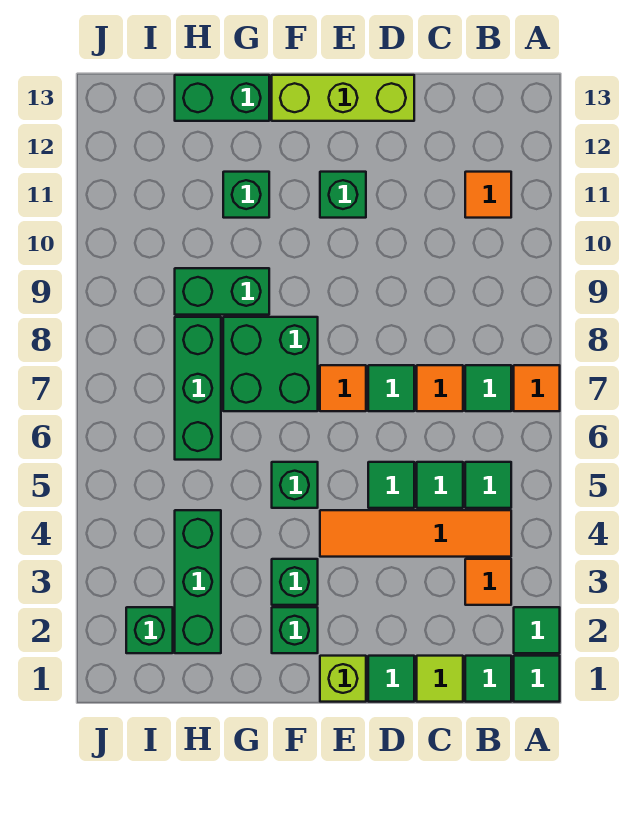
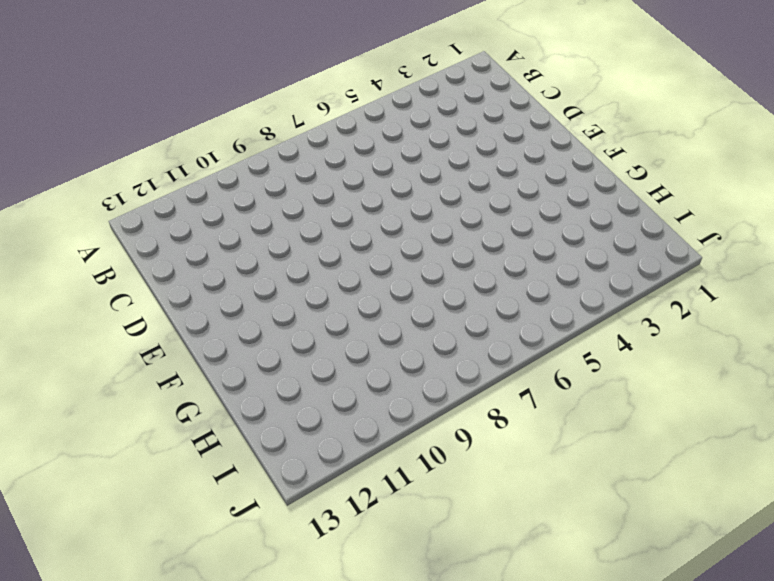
none -> green tile A1 level 1
none -> green tile A2 level 1
none -> orange tile A7 level 1

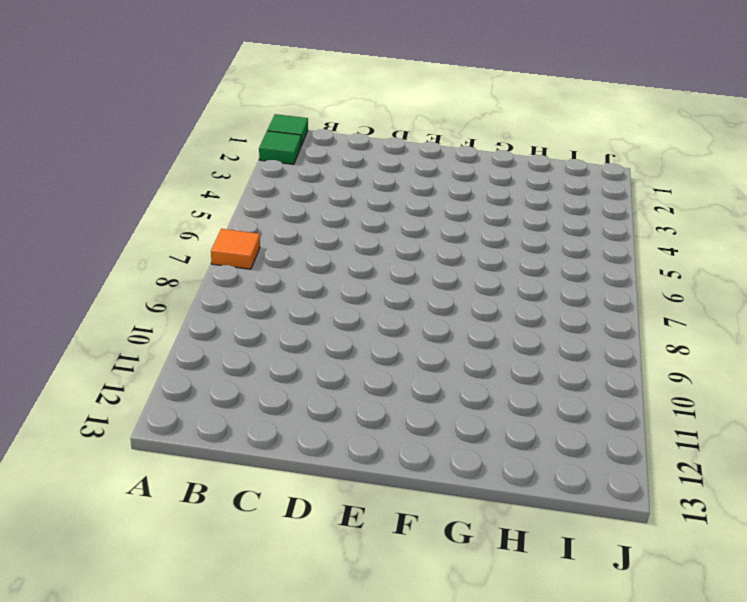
none -> green tile B1 level 1
none -> orange tile B3 level 1
none -> orange tile B4:E4 level 1

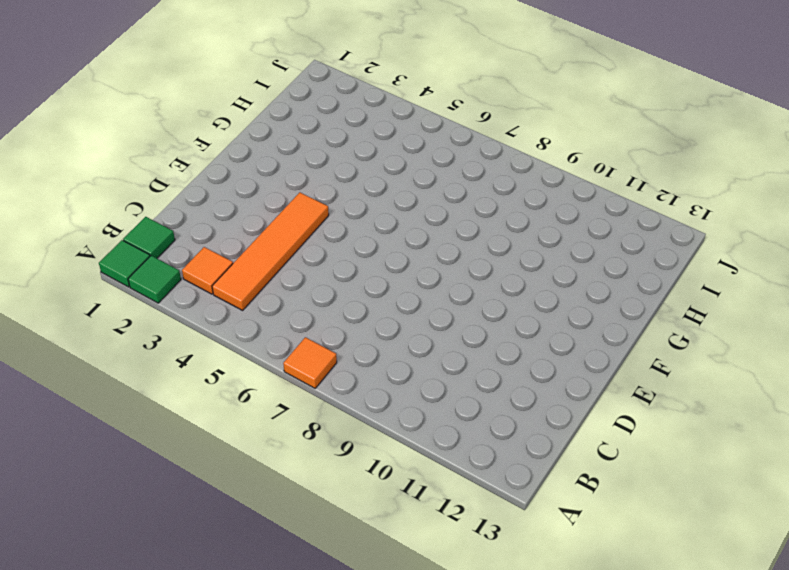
none -> green tile B5 level 1
none -> green tile B7 level 1
none -> orange tile B11 level 1

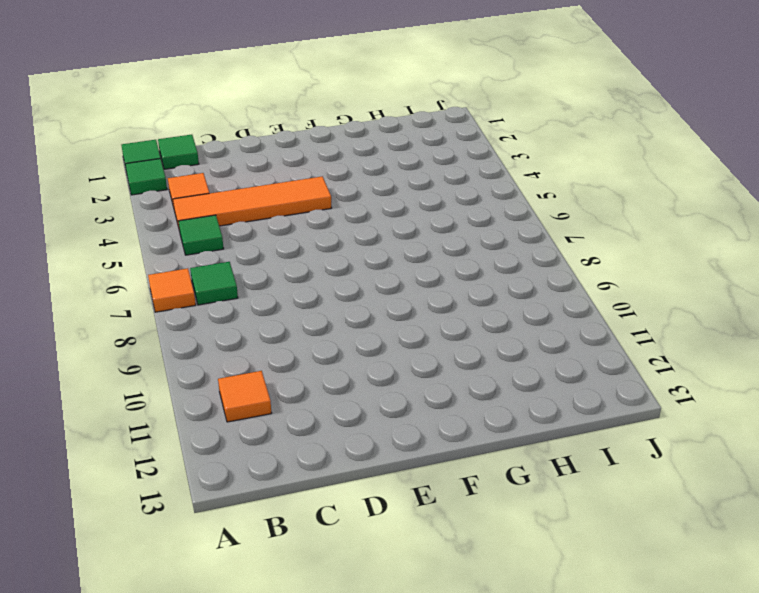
none -> lime tile C1 level 1
none -> green tile C5 level 1
none -> orange tile C7 level 1

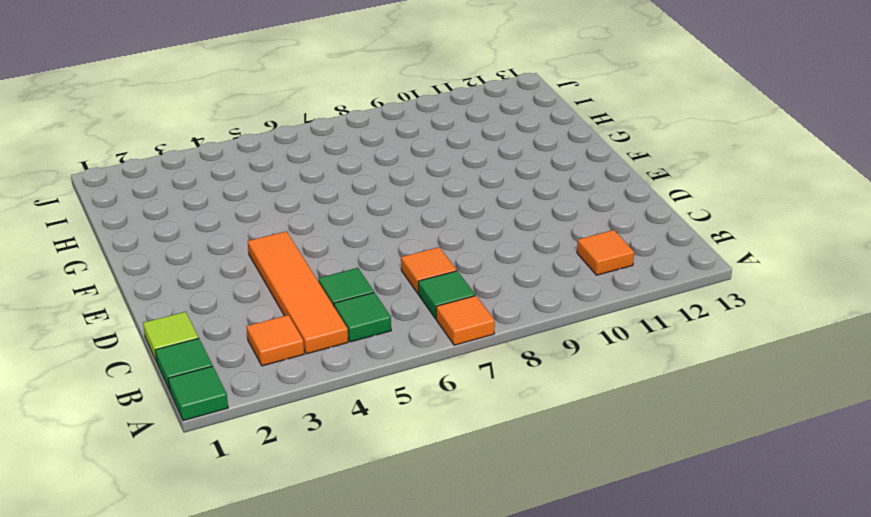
none -> green tile A2 level 1
none -> green tile D1 level 1
none -> green tile D5 level 1

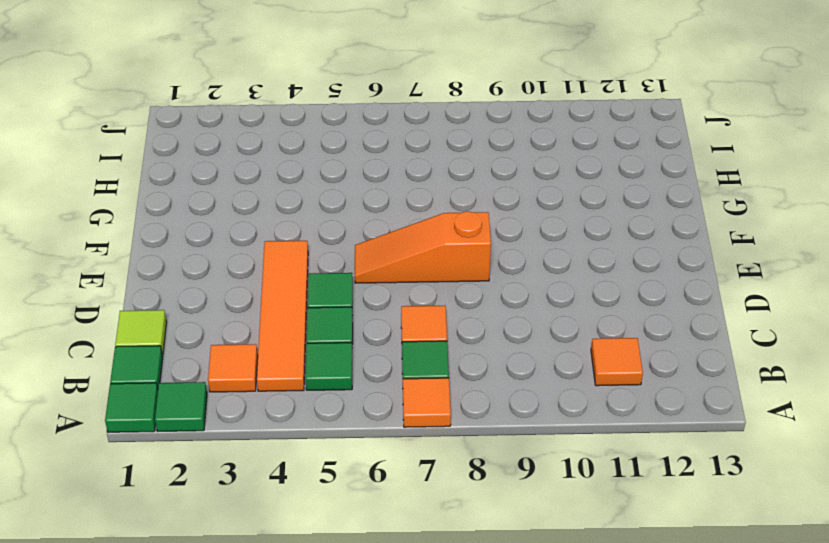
orange slope E6:E8 level 1 top 8 -> orange tile E7 level 1
none -> green tile D1 level 1
none -> green tile D7 level 1
none -> lime brick D13:F13 level 1

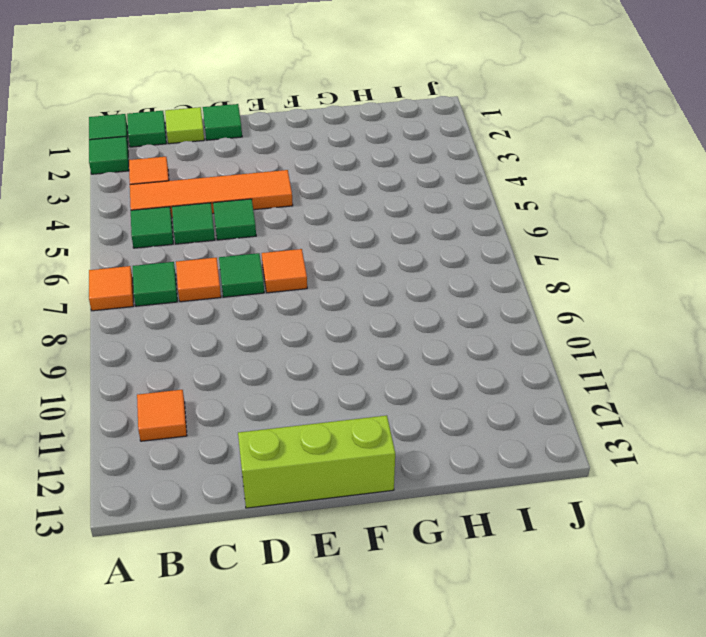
none -> lime brick E1 level 1
none -> green brick E11 level 1
none -> green brick F2 level 1

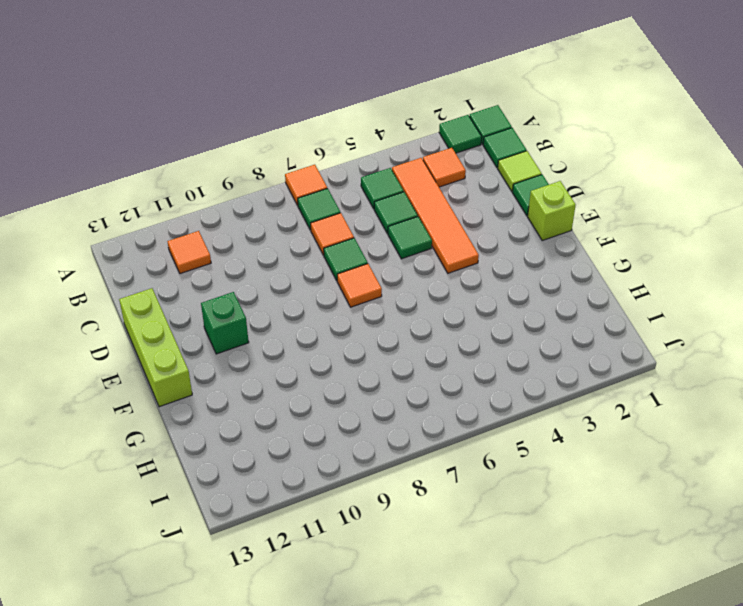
none -> green brick F2 level 1
none -> green brick F3 level 1
none -> green brick F5 level 1

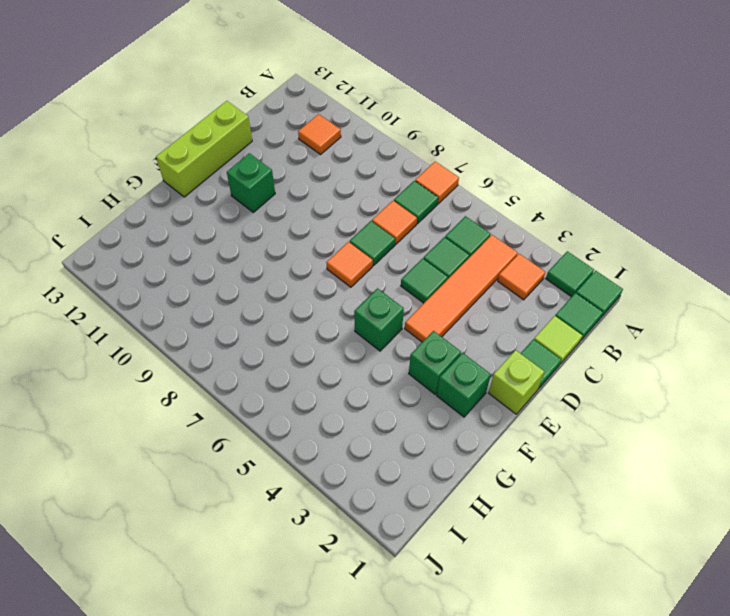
none -> green brick F7:G8 level 1
none -> green brick G9:H9 level 1
none -> green brick G11 level 1

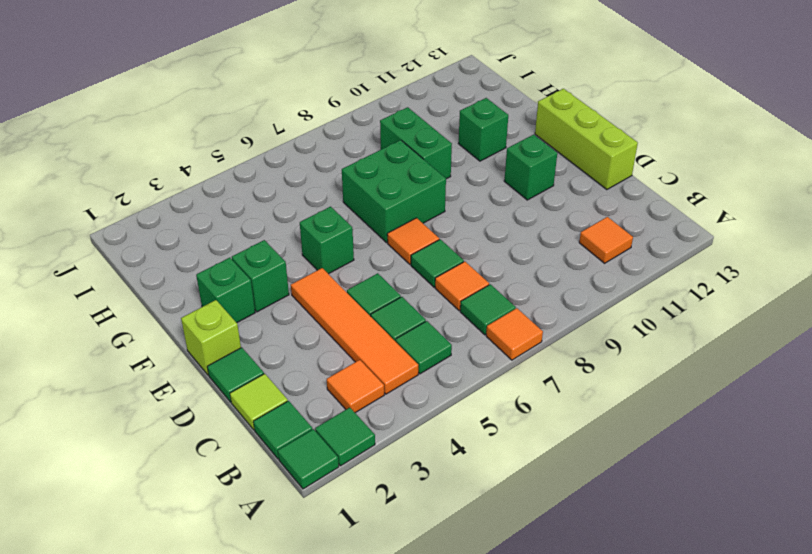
none -> green brick G13:H13 level 1
none -> green brick H2:H4 level 1
none -> green brick H6:H8 level 1

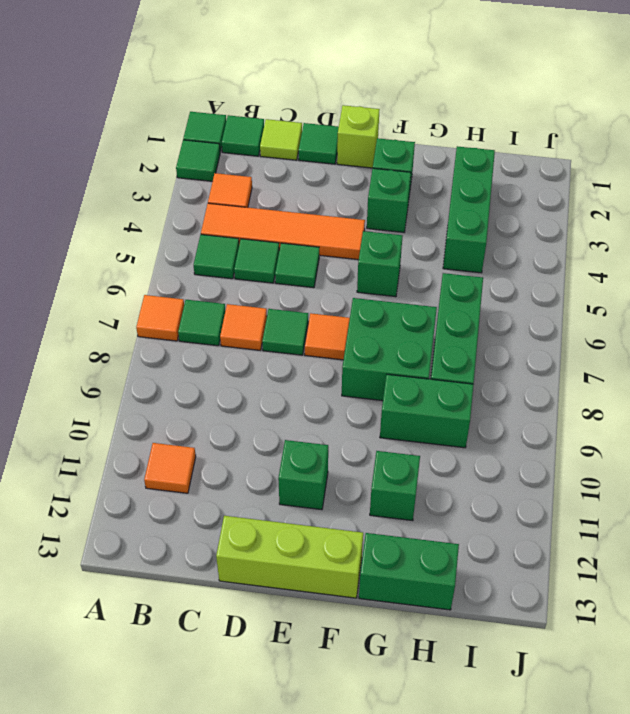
none -> green brick I2 level 1

